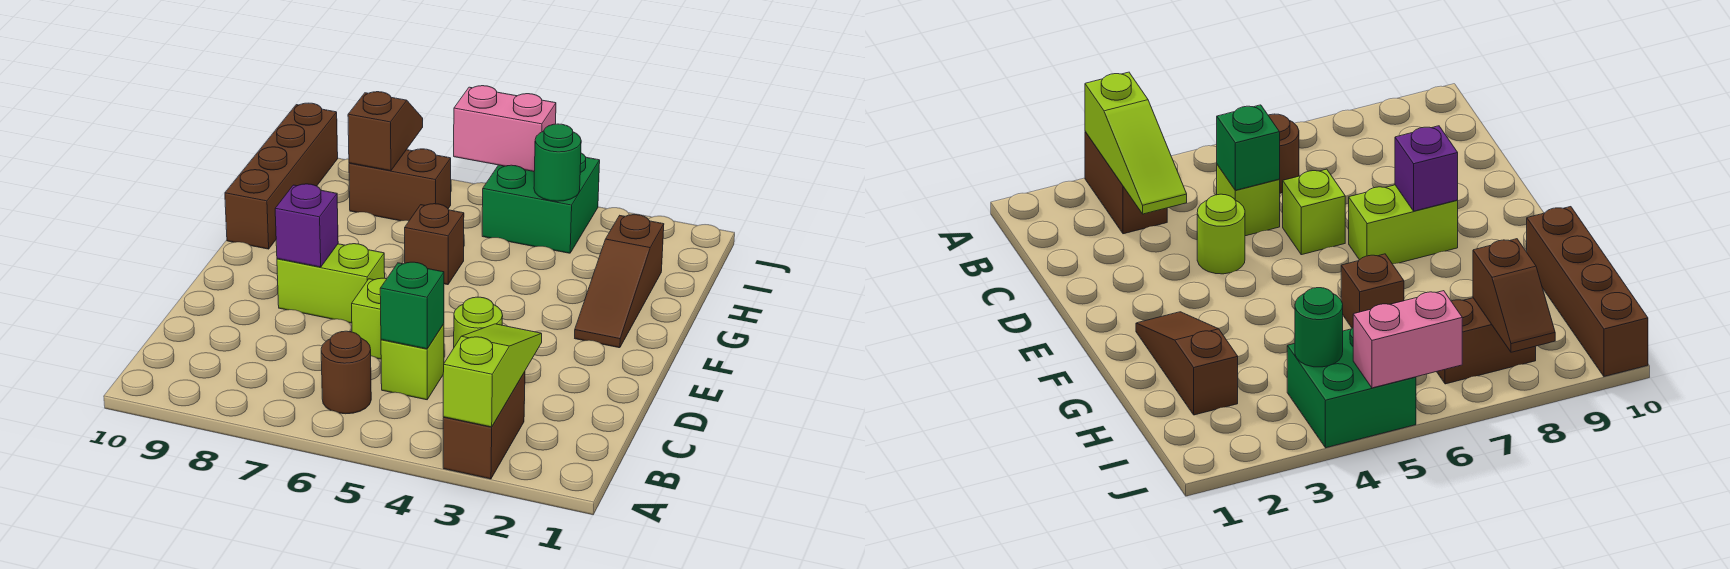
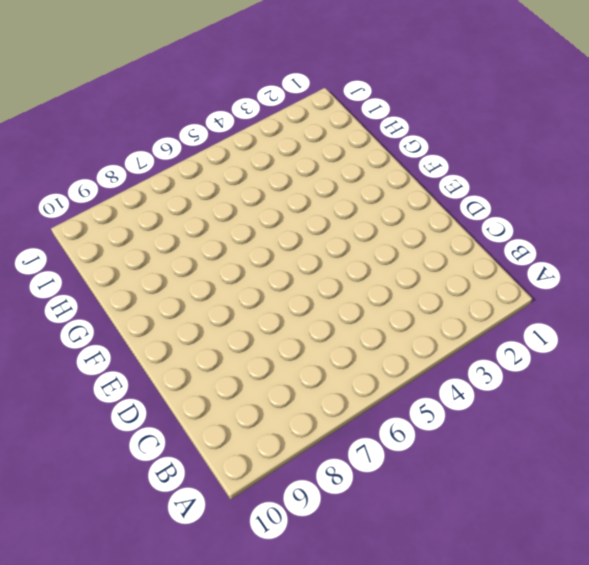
none -> brown brick A3:B3 level 1
none -> brown round brick B6 level 1
none -> lime brick C5 level 1

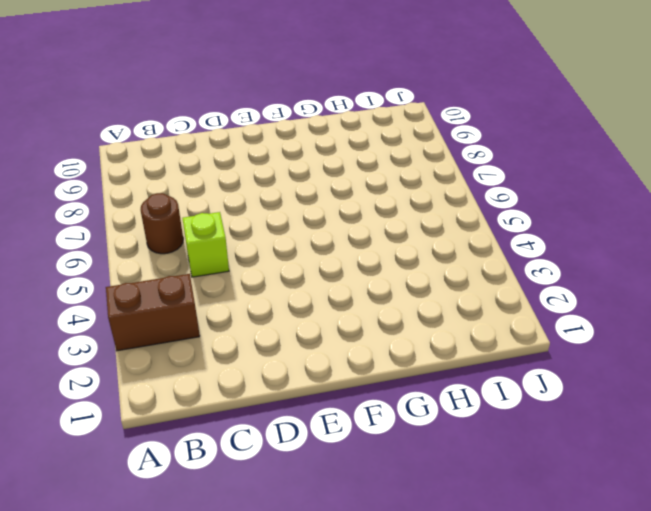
none -> lime round brick D4 level 1
none -> lime brick D6 level 1
none -> lime brick E7:E8 level 1

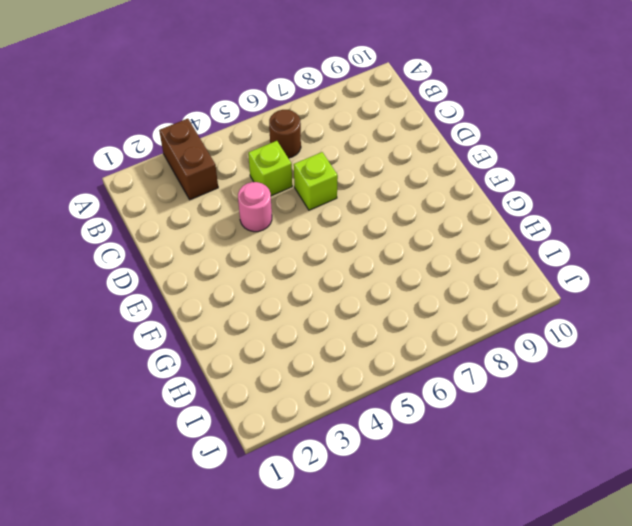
pink round brick D4 level 1 -> lime round brick D4 level 1
none -> lime brick E7:E8 level 1
none -> brown slope F2:H2 level 1 top H
none -> brown brick G6 level 1

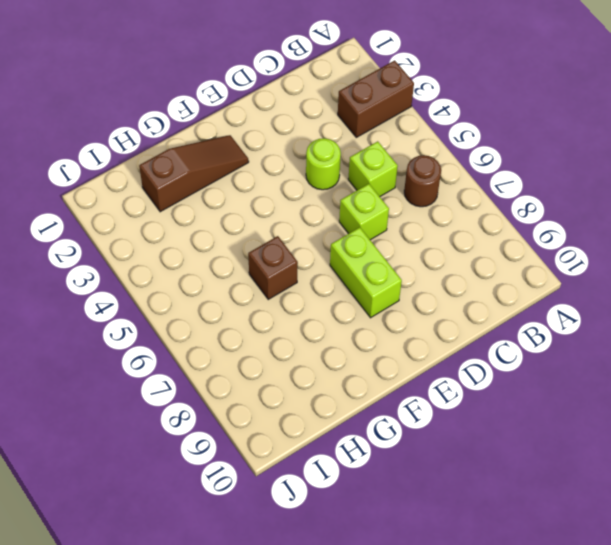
none -> brown brick G10:J10 level 1
none -> green brick I4:J5 level 1
none -> brown brick I7:I8 level 1

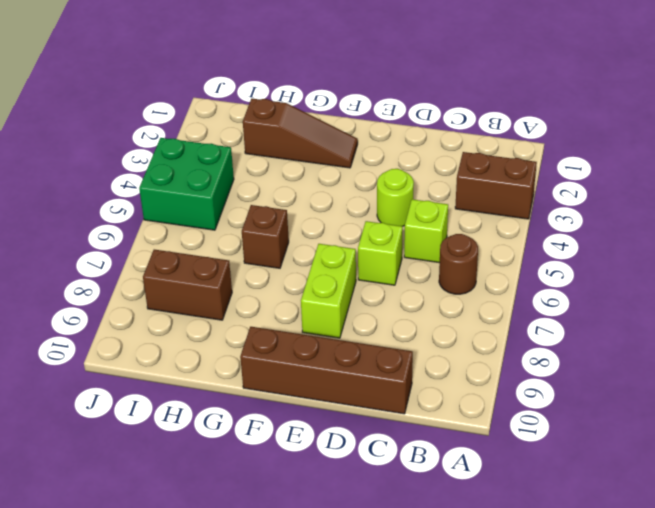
brown brick C10:F10 level 1 -> brown brick G10:J10 level 1
brown brick H8:I8 level 1 -> brown brick I7:I8 level 1
none -> lime slope A3:C3 level 2 top A
none -> green brick C5 level 2
none -> purple brick E8 level 2

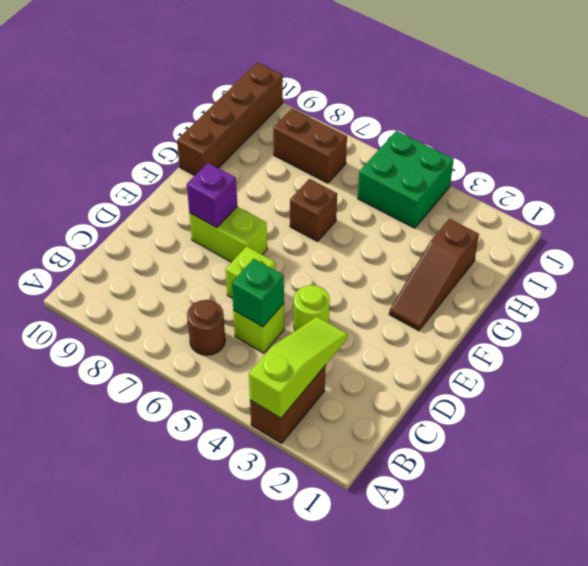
none -> green round brick I4 level 2
none -> brown slope I8:J8 level 2 top I
none -> pink brick J5:J6 level 2

